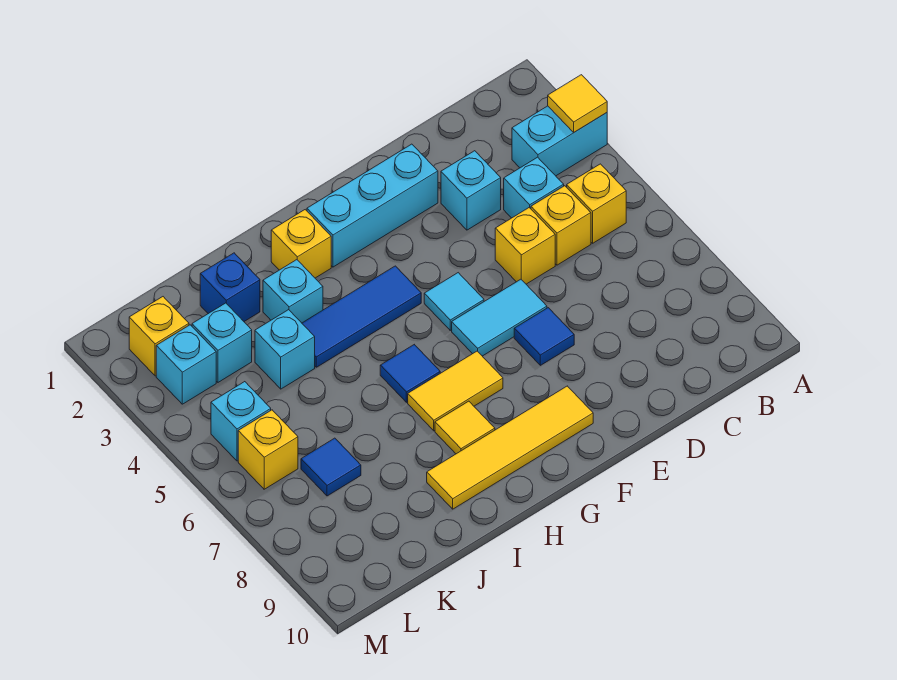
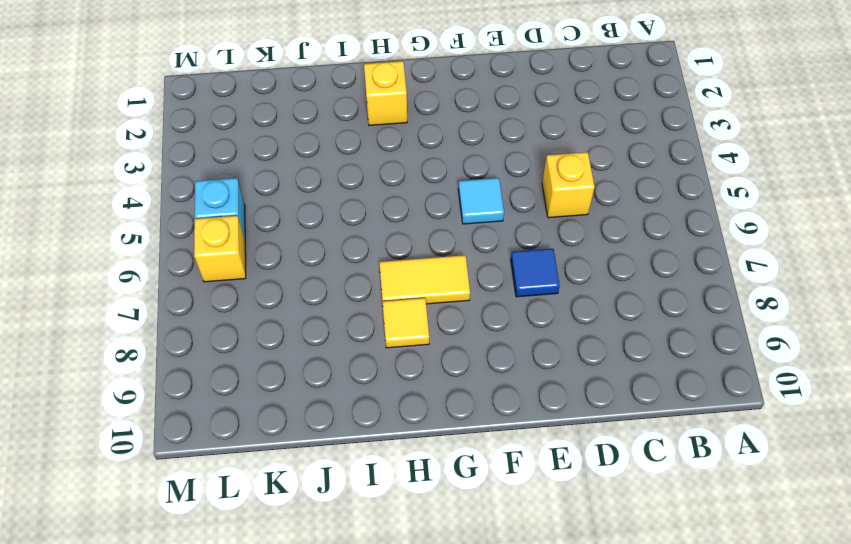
none -> cyan brick A3:B3 level 1
none -> yellow brick B5 level 1
none -> cyan brick C4 level 1

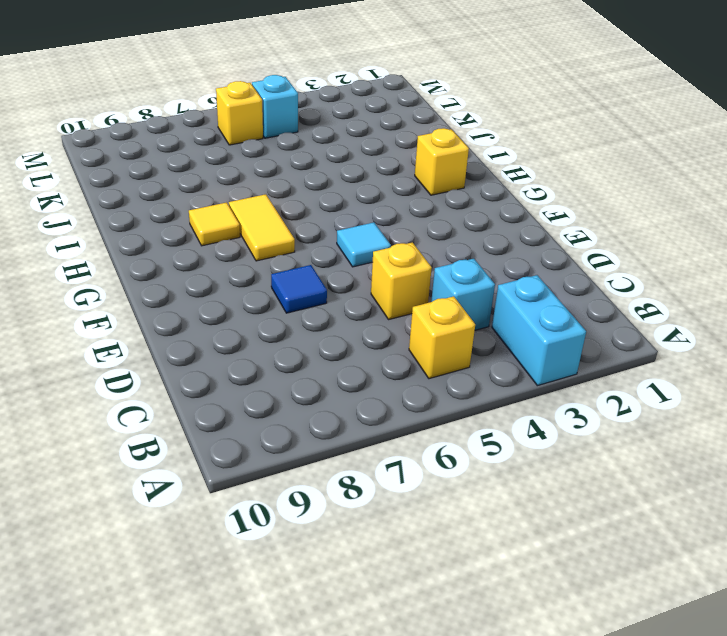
none -> yellow brick C5 level 1
none -> cyan brick D3 level 1
none -> cyan brick E2:G2 level 1

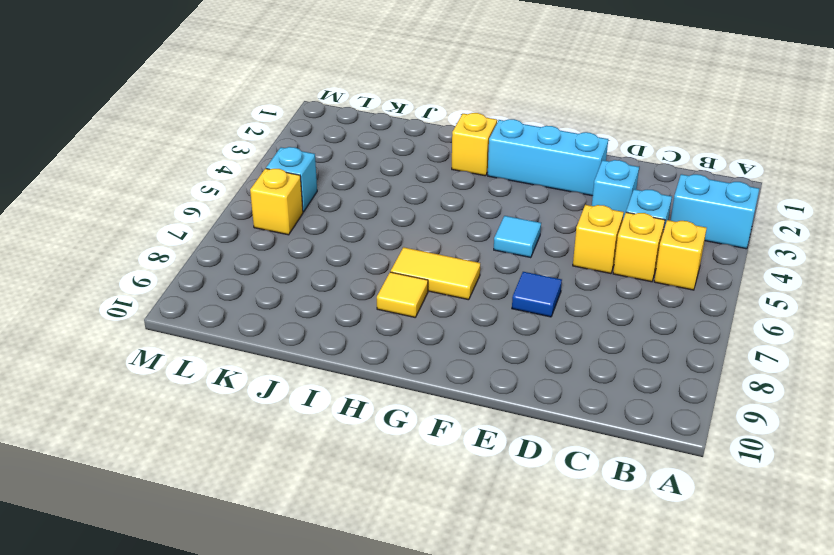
none -> cyan tile E6:F6 level 1
none -> yellow tile F9:I9 level 1
none -> blue tile G4:I4 level 1

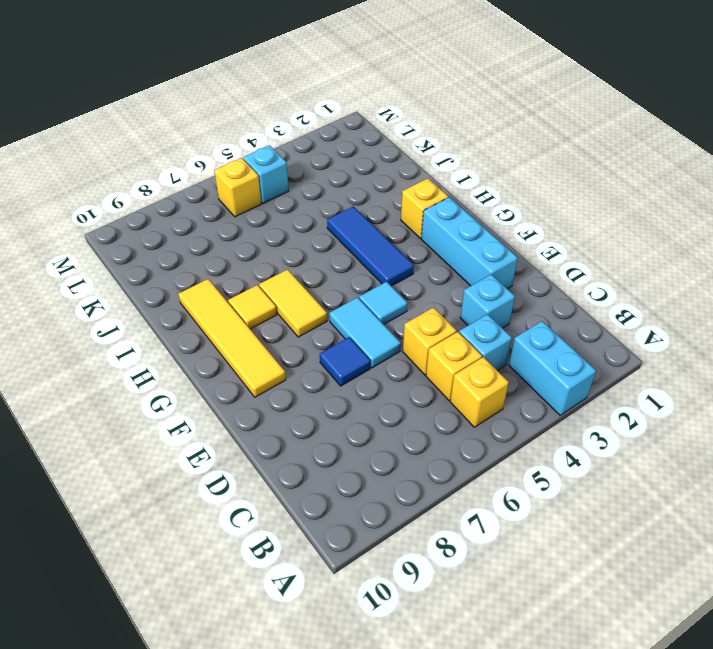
none -> blue tile H6 level 1
none -> cyan brick I3 level 1
none -> blue brick J2 level 1

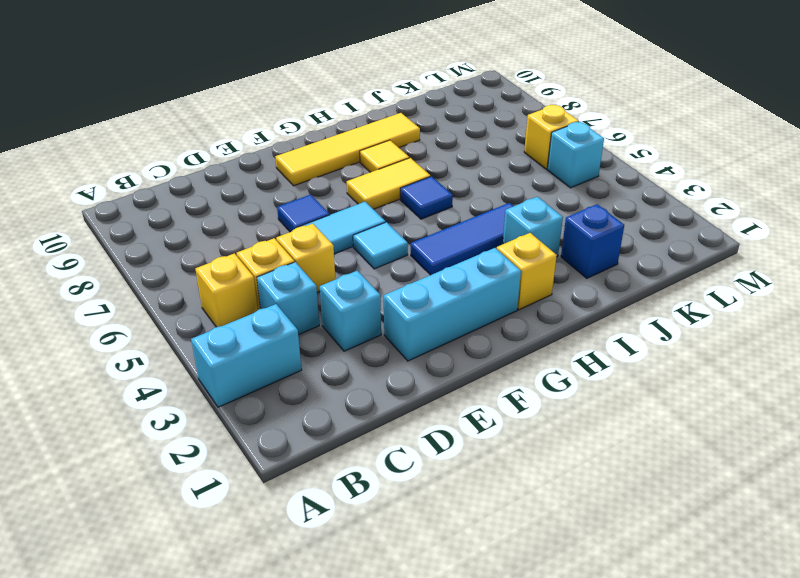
none -> cyan brick J4 level 1
none -> cyan brick K3 level 1
none -> blue tile K7 level 1

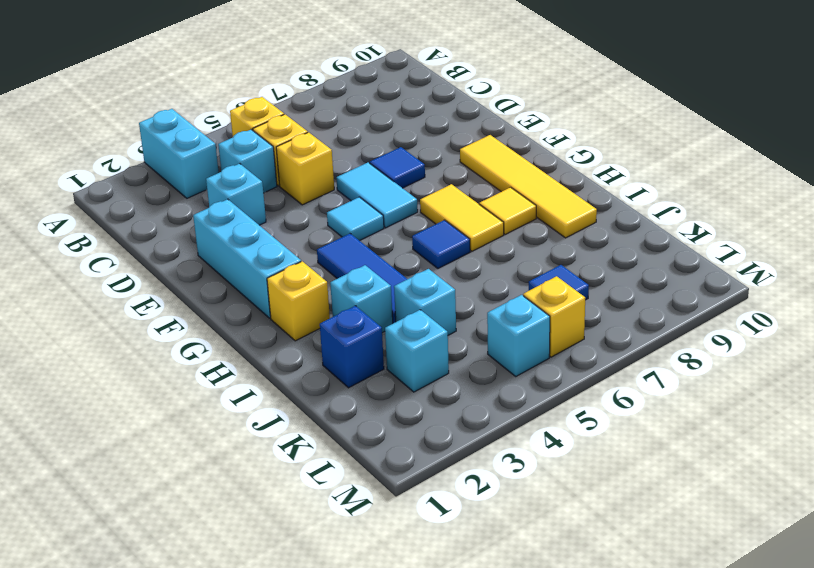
none -> yellow brick L2 level 1
none -> cyan brick L3 level 1
none -> yellow tile A3 level 2

